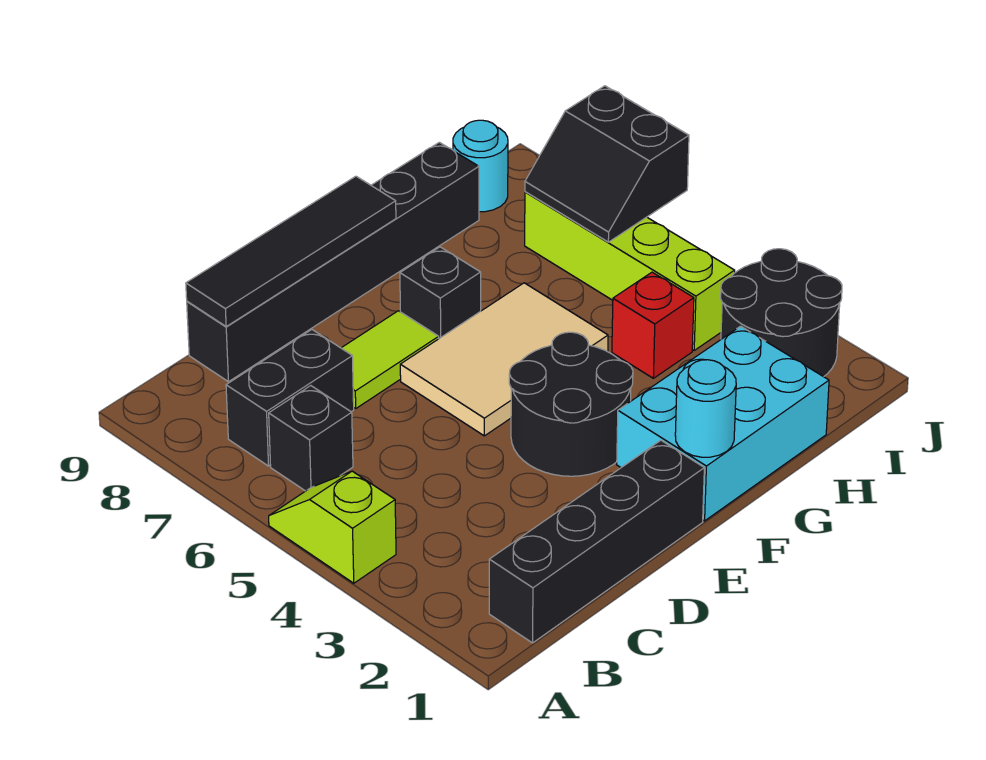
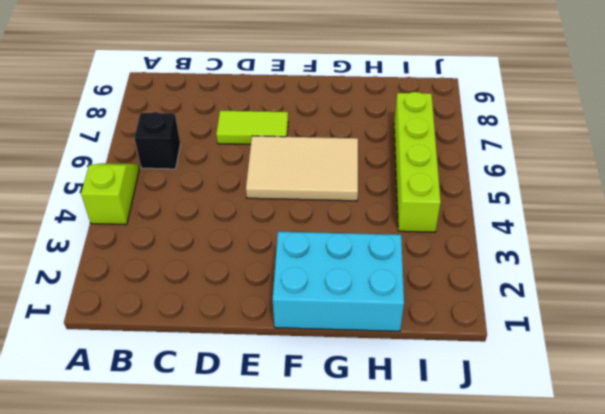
none -> black brick B1:E1 level 1
none -> black brick B7:C7 level 1
none -> black brick C9:H9 level 1

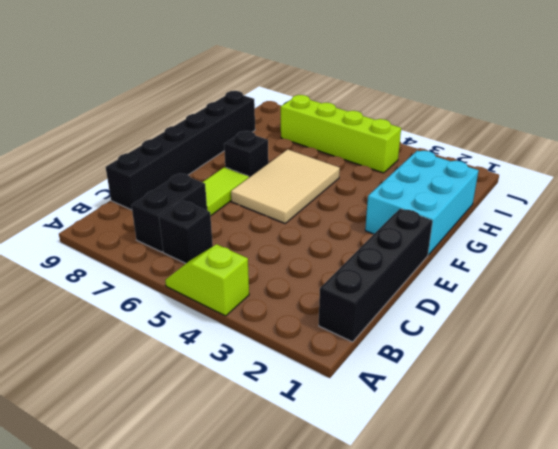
none -> black round brick E3:F4 level 1
none -> red brick H4 level 1
none -> black round brick I2:J3 level 1

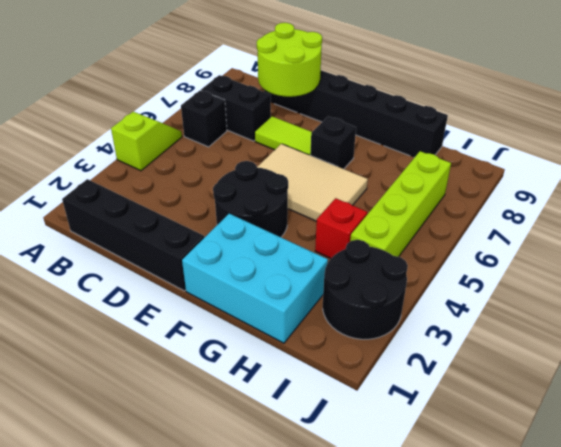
lime round brick C8:D9 level 2 -> black tile C9:F9 level 2
none -> cyan round brick I9 level 1
none -> cyan round brick F1 level 2
none -> black slope I6:J7 level 2 top J

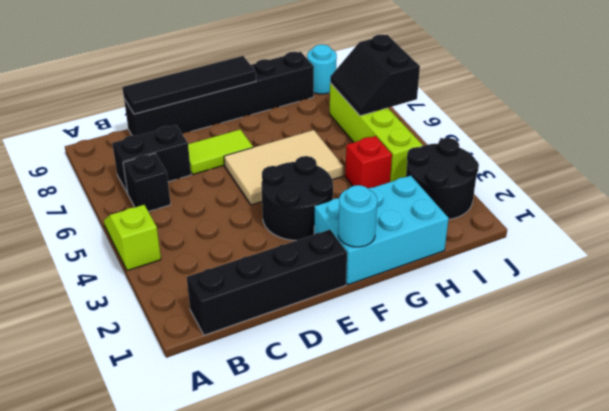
none -> black brick F7 level 1

